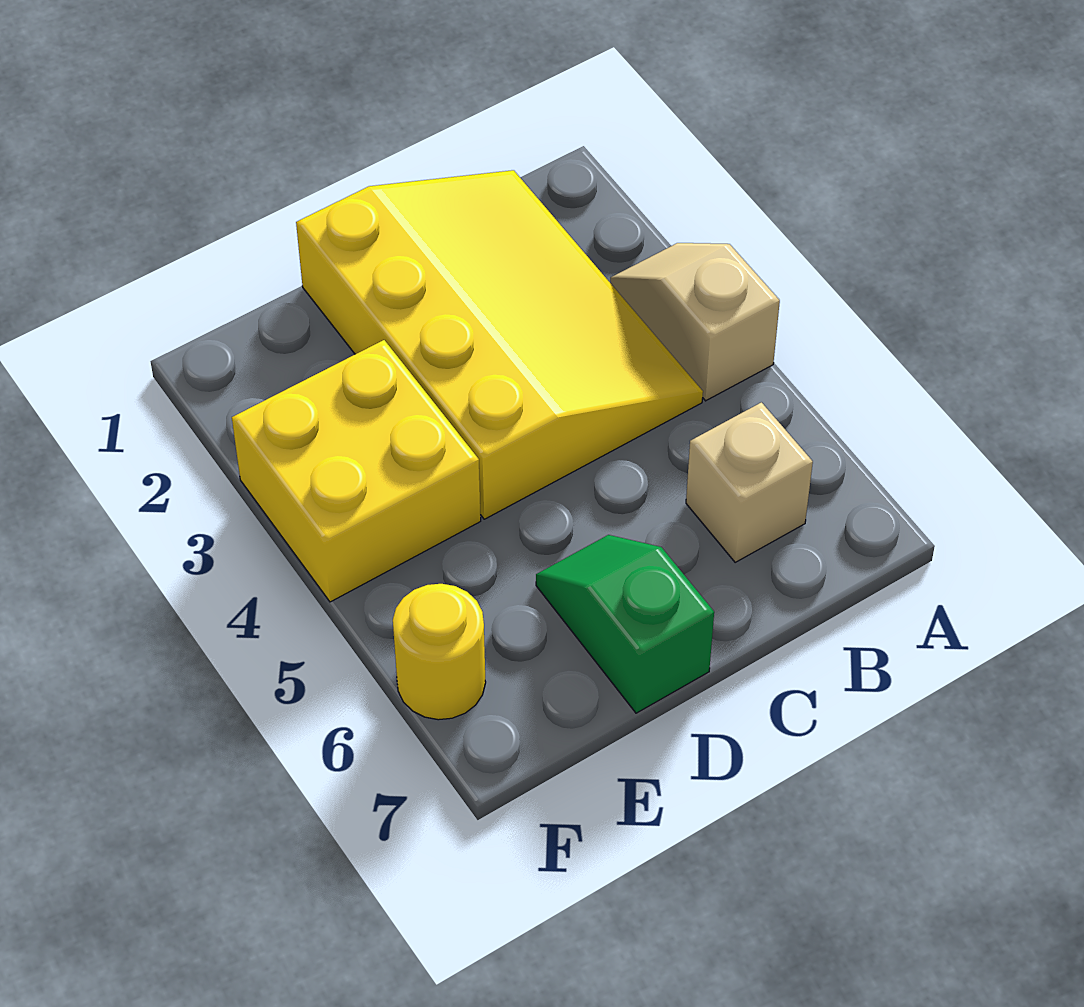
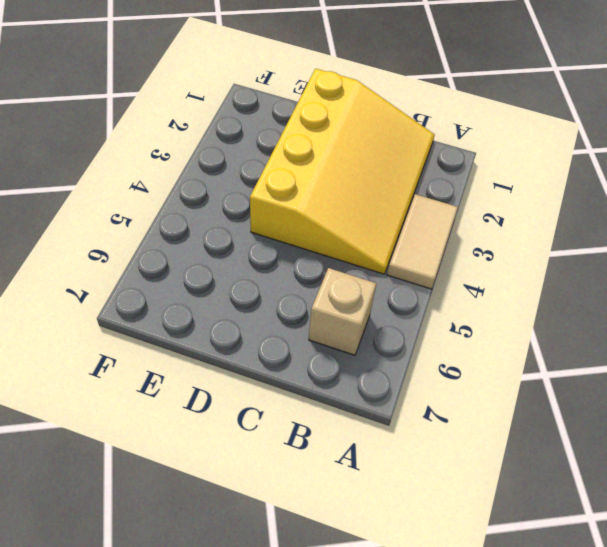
tan tile A3:A4 level 1 -> tan slope A3:A4 level 1 top 4
none -> green slope D6:D7 level 1 top 7
none -> yellow brick E3:F4 level 1

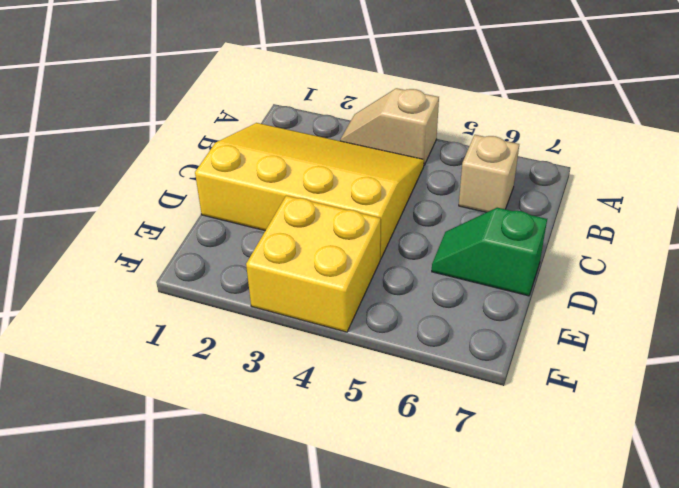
none -> yellow round brick F6 level 1

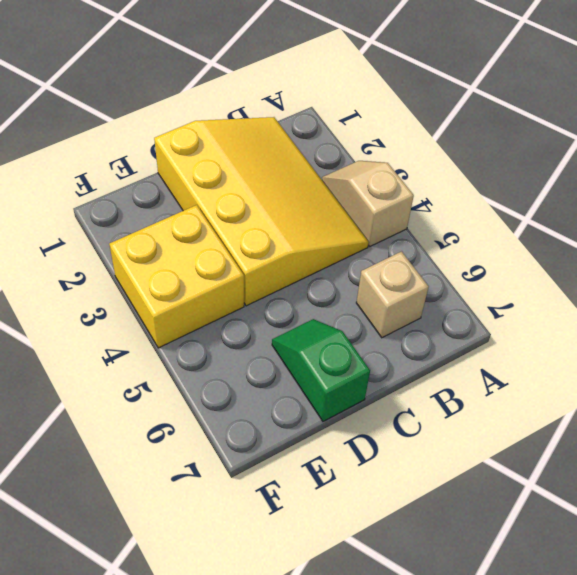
none -> yellow round brick F6 level 1

